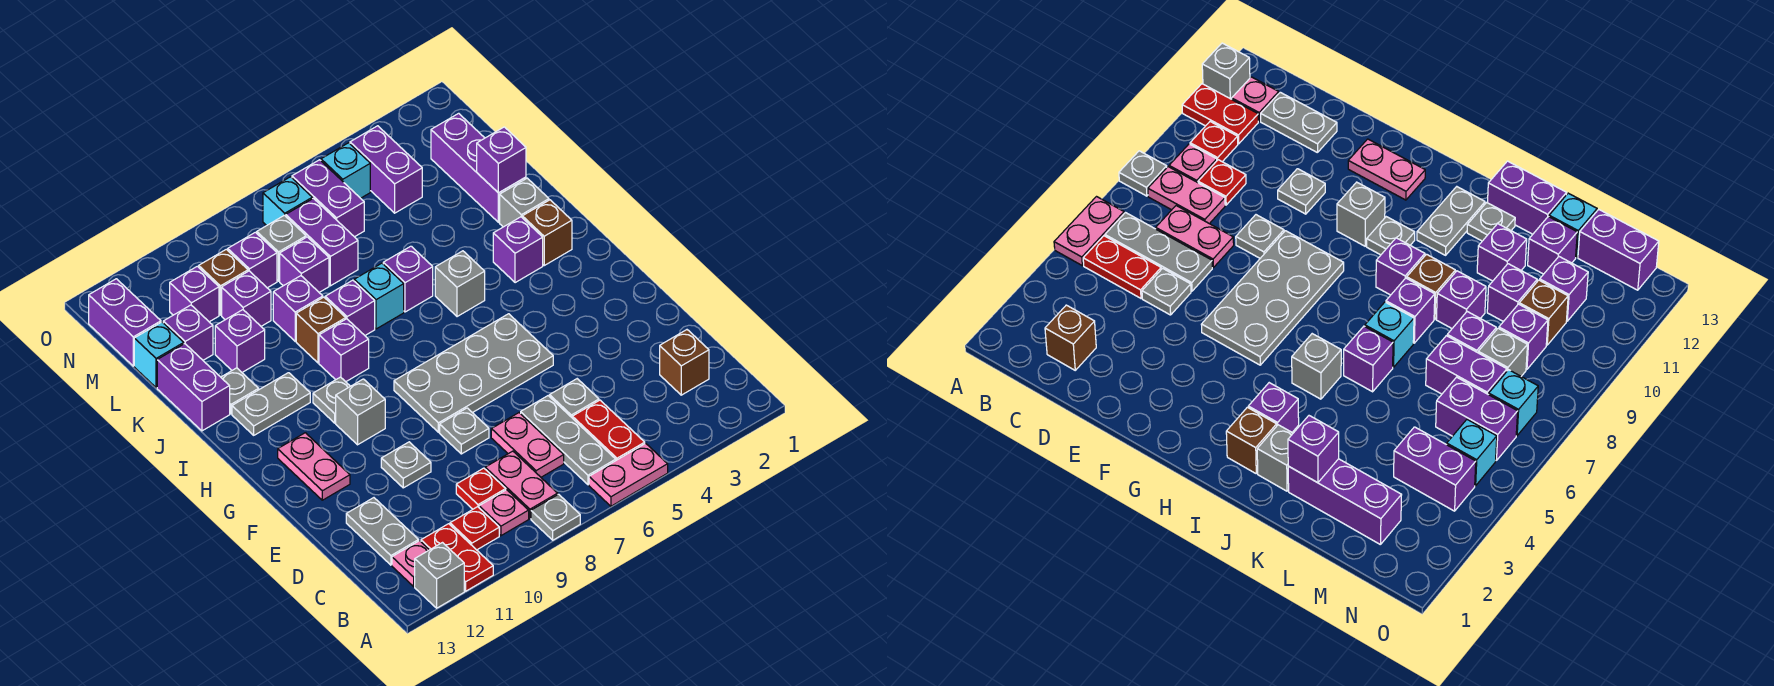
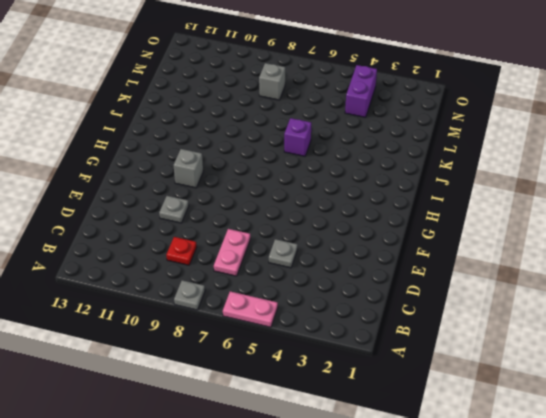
none -> red plate A11:B11 level 1
none -> grey brick A12 level 1
none -> red plate B5:C5 level 1
none -> grey plate B6:D6 level 1

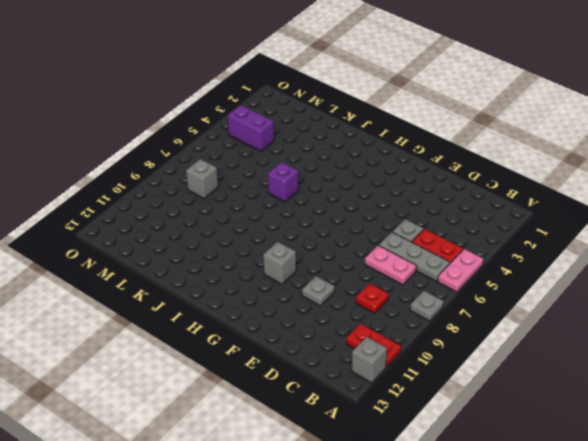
none -> pink plate B8:C8 level 1
none -> pink plate B9 level 1
none -> red plate B10 level 1
none -> pink plate B12 level 1

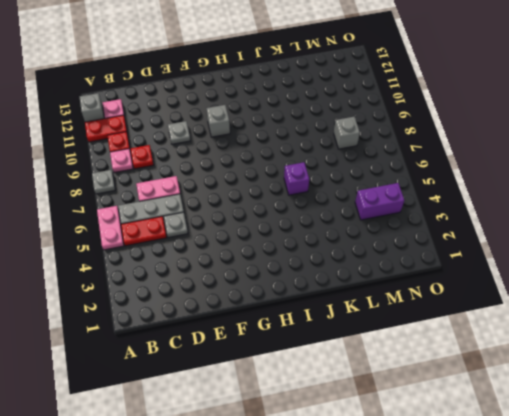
none -> pink plate B8:C8 level 1
none -> brown brick C2 level 1
none -> grey plate C12:D12 level 1
none -> grey plate E8 level 1

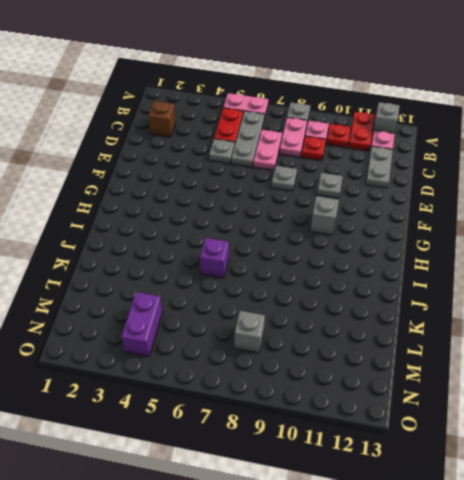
none -> grey plate F5:G8 level 1
none -> pink plate F12:G12 level 1
none -> grey plate H10 level 1
none -> brown brick I2 level 1

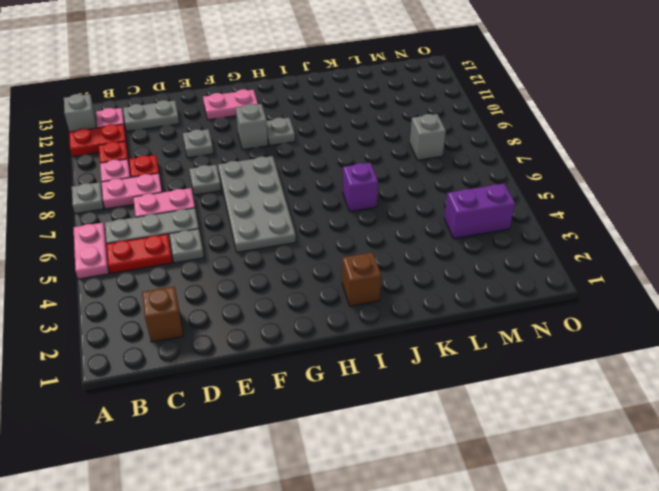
none -> purple brick I3 level 1
none -> grey brick I5 level 1
none -> purple brick I9 level 1
none -> grey plate I11:I12 level 1

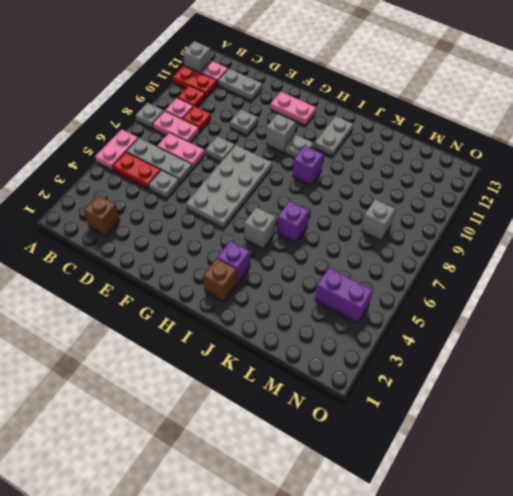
none -> grey brick J2 level 1
none -> cyan brick J7 level 1
none -> purple brick J8 level 1
none -> brown brick J9 level 1

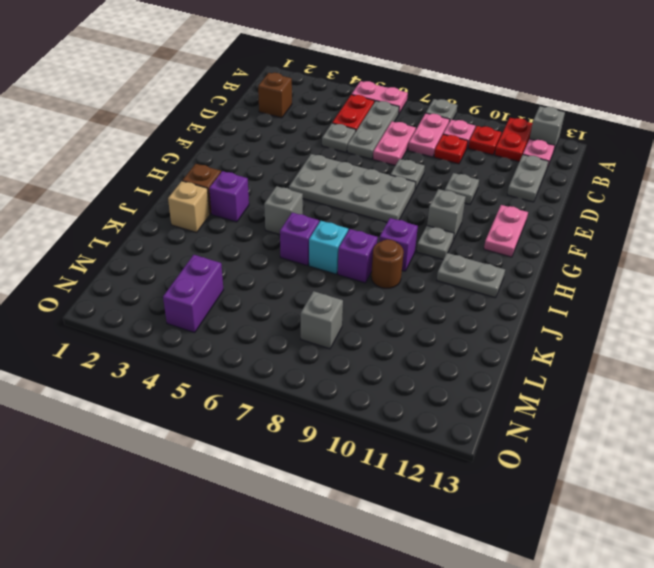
tan brick J2 level 1 -> grey brick J2 level 1
brown round brick J9 level 1 -> brown brick J9 level 1
none -> grey plate J12 level 1
none -> purple brick J13:K13 level 1
none -> purple brick K2:M2 level 1
none -> purple brick K9 level 1

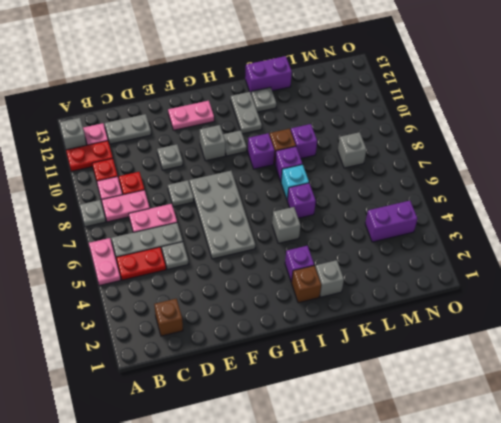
none -> purple brick K2:M2 level 1
none -> purple brick K11 level 1
none -> purple brick L7:M7 level 1
none -> purple brick L8 level 1

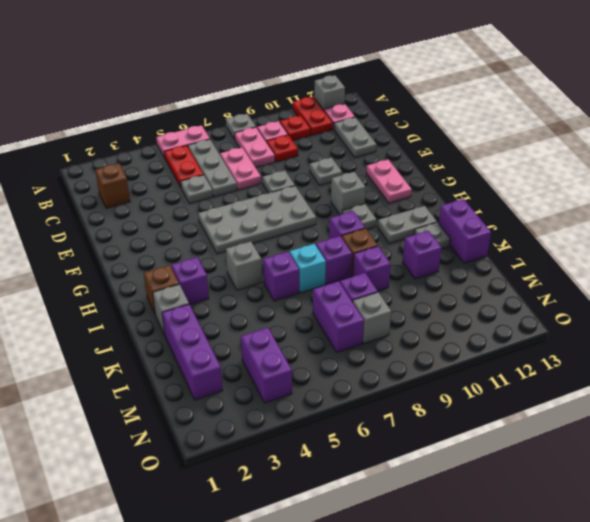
none -> purple brick L10 level 1
none -> purple brick L12 level 1
none -> cyan brick L13 level 1
none -> purple brick M6:N6 level 1

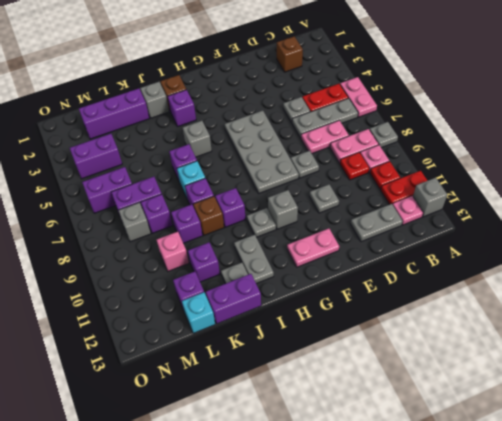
pink brick L10 level 1 -> purple brick L10 level 1
none -> purple brick M9 level 1
none -> brown brick M10 level 1
none -> purple brick M11 level 1
none -> purple brick M13:N13 level 1

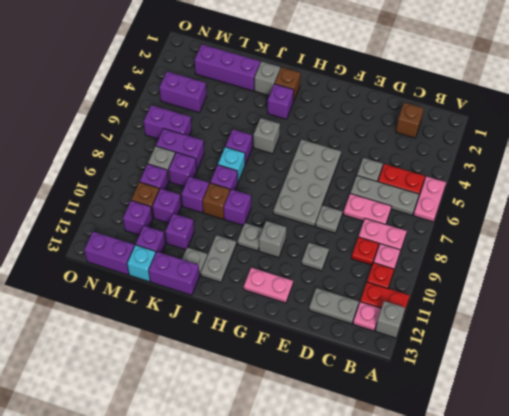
none -> grey plate A8 level 1
none -> cyan brick N5 level 1
none -> cyan brick N7 level 1
none -> purple brick K2 level 2

